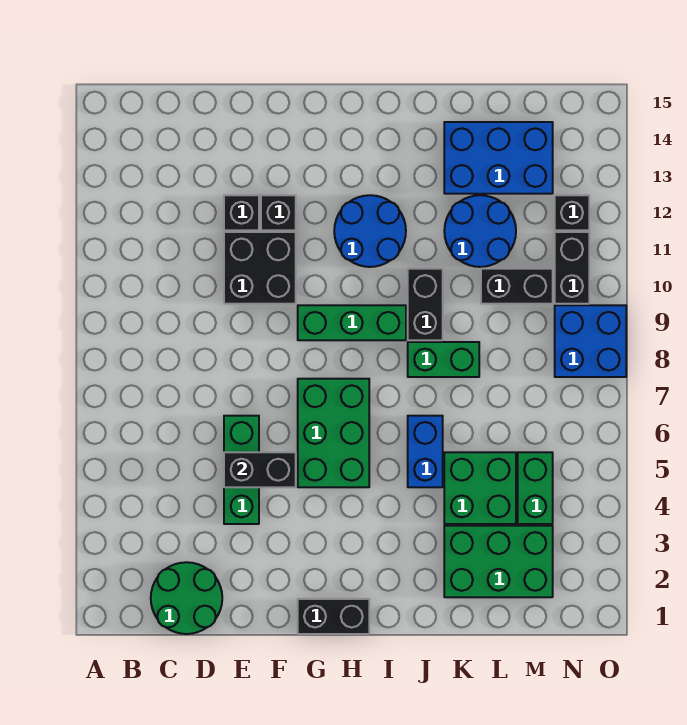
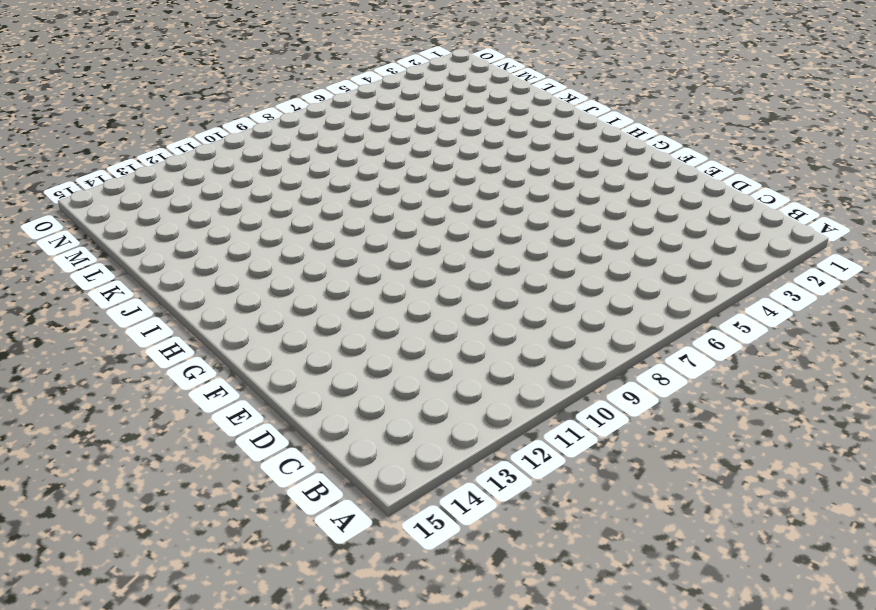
none -> green round brick C1:D2 level 1
none -> green brick E4:E6 level 1
none -> black brick E10:F11 level 1

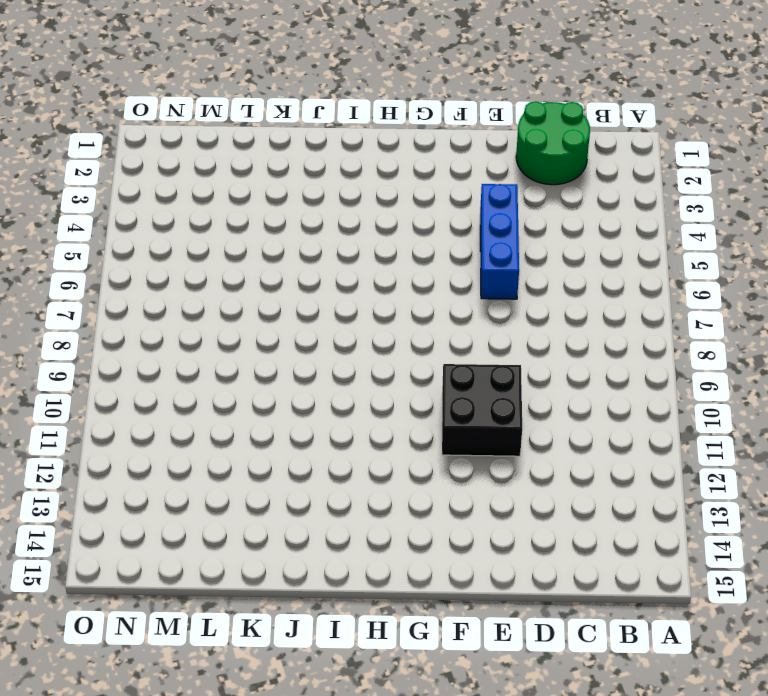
blue brick E4:E6 level 1 -> green brick E4:E6 level 1
none -> black brick E12 level 1
none -> black brick F12 level 1
none -> black brick G1:H1 level 1

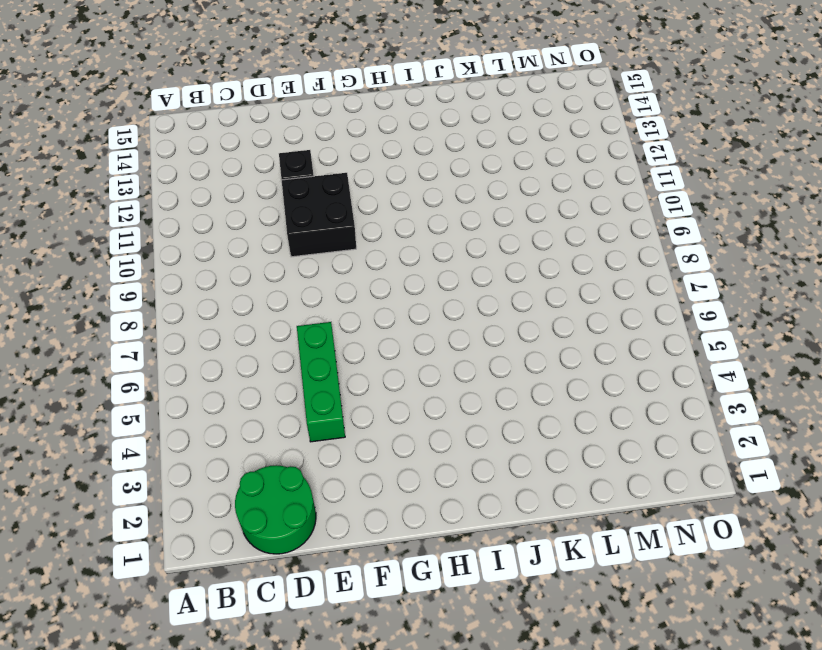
none -> black brick F12 level 1
none -> black brick G1:H1 level 1
none -> green brick G5:H7 level 1

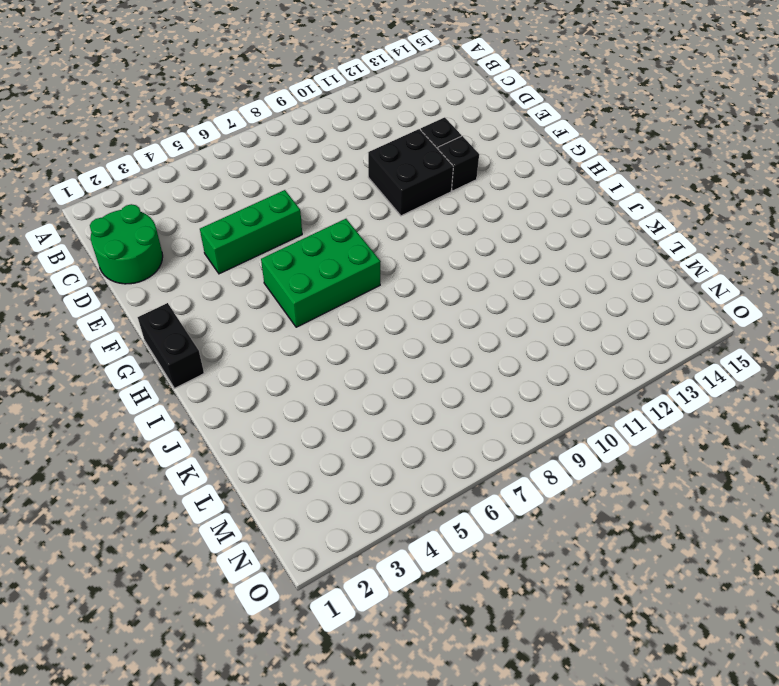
none -> green brick G9:I9 level 1
none -> blue round brick H11:I12 level 1
none -> blue brick J5:J6 level 1

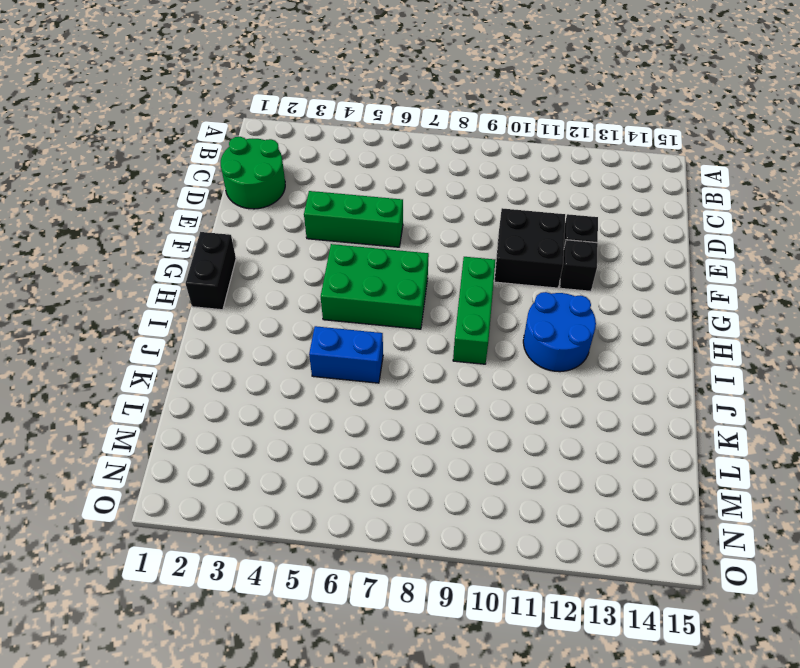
none -> green brick J8:K8 level 1
none -> black brick J9:J10 level 1
none -> green brick K2:M3 level 1

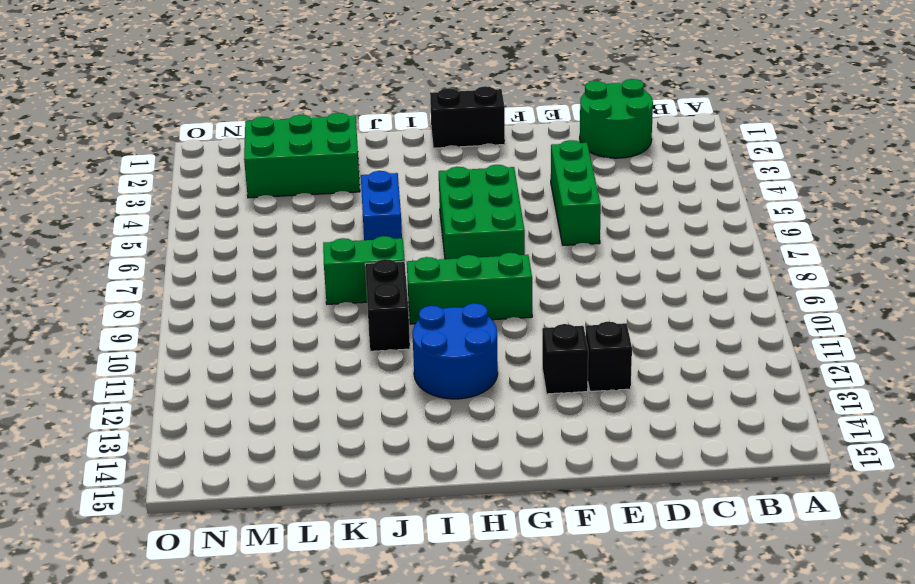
none -> black brick E10:F11 level 1
none -> green brick K4:L5 level 1
none -> blue round brick K11:L12 level 1

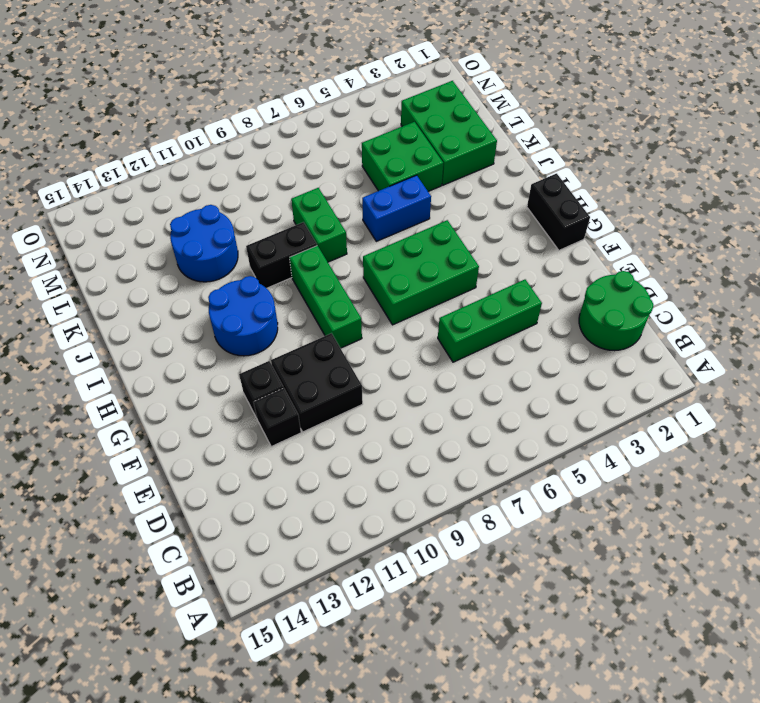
none -> blue brick K13:M14 level 1
none -> black brick L10:M10 level 1
none -> green brick M4:M5 level 1

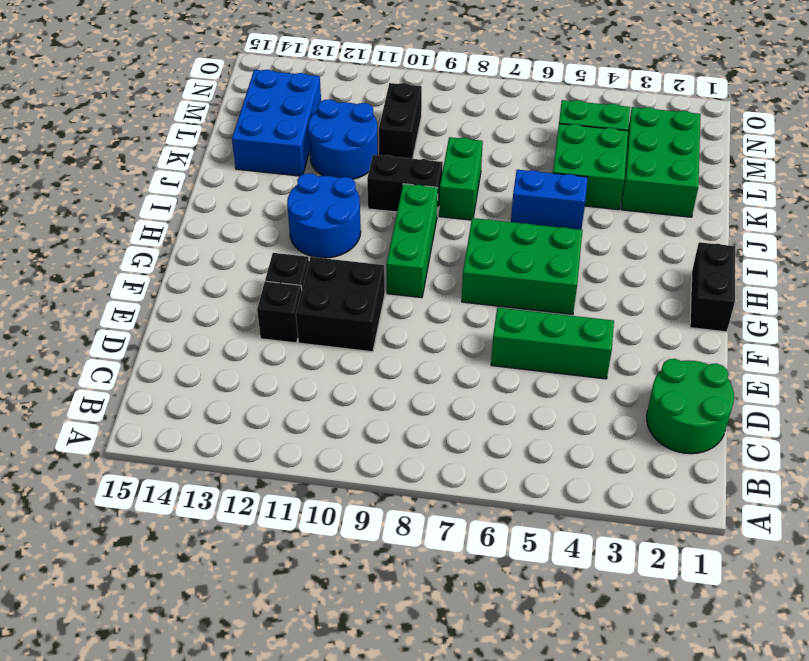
none -> blue brick N8:O9 level 1
none -> black brick N10:N11 level 1
none -> black brick N12 level 1

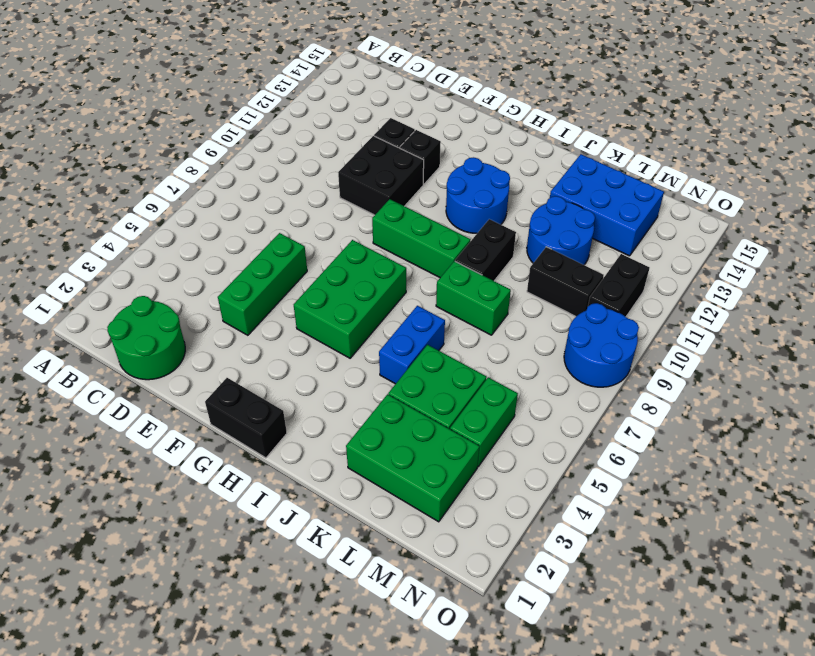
blue round brick N8:O9 level 1 -> blue brick N8:O9 level 1
none -> black brick N12 level 1
none -> black brick E5:F5 level 2

